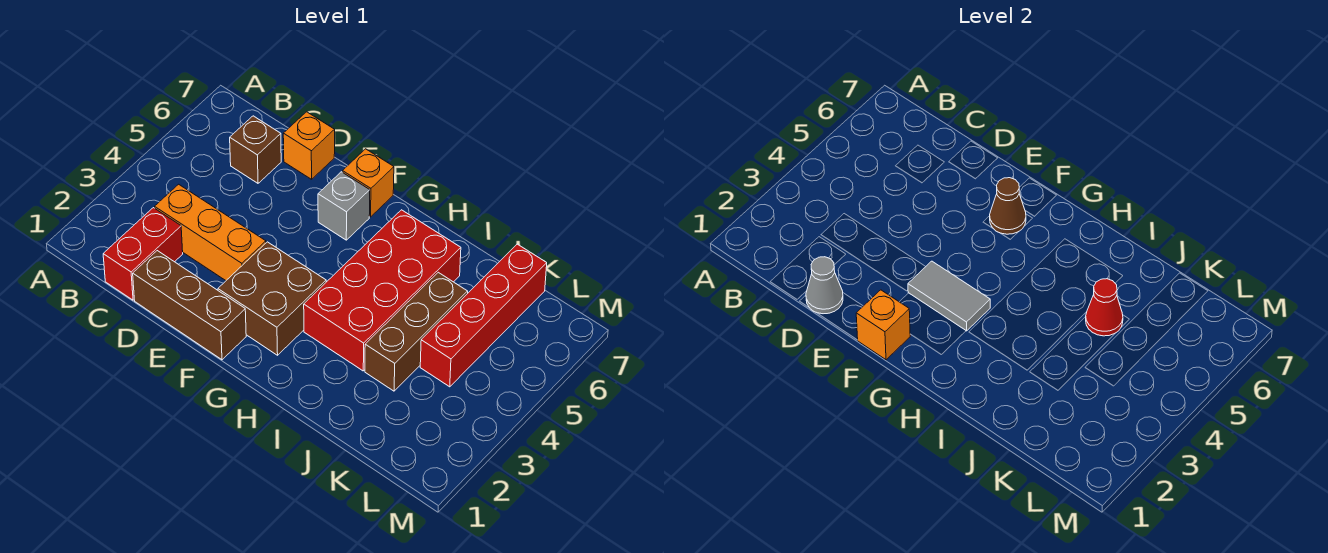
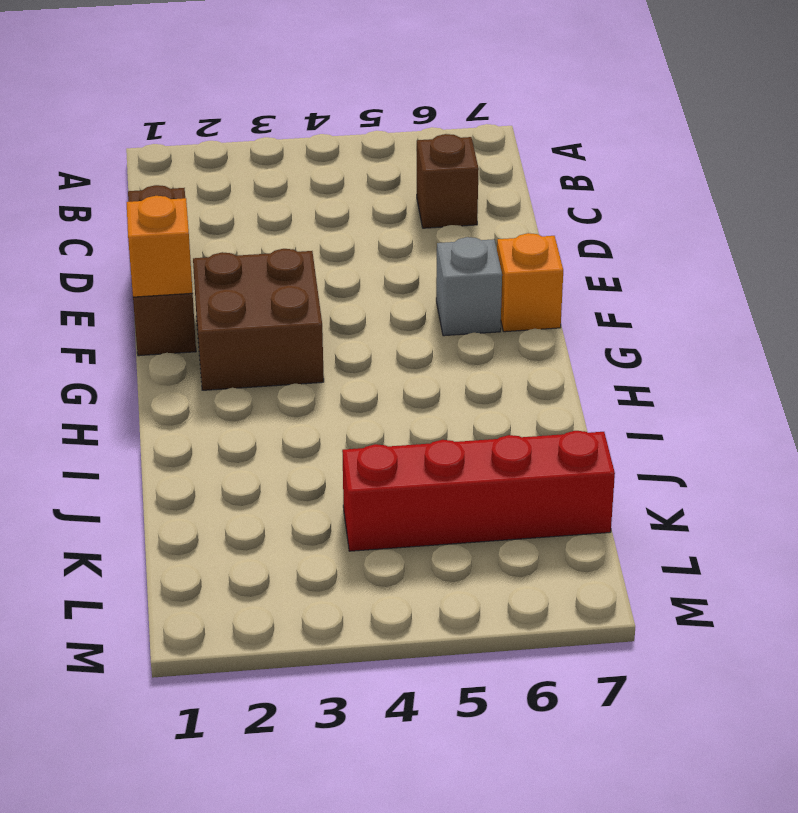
none -> red brick C1:C2 level 1
none -> orange brick C3:E3 level 1
none -> orange brick D7 level 1

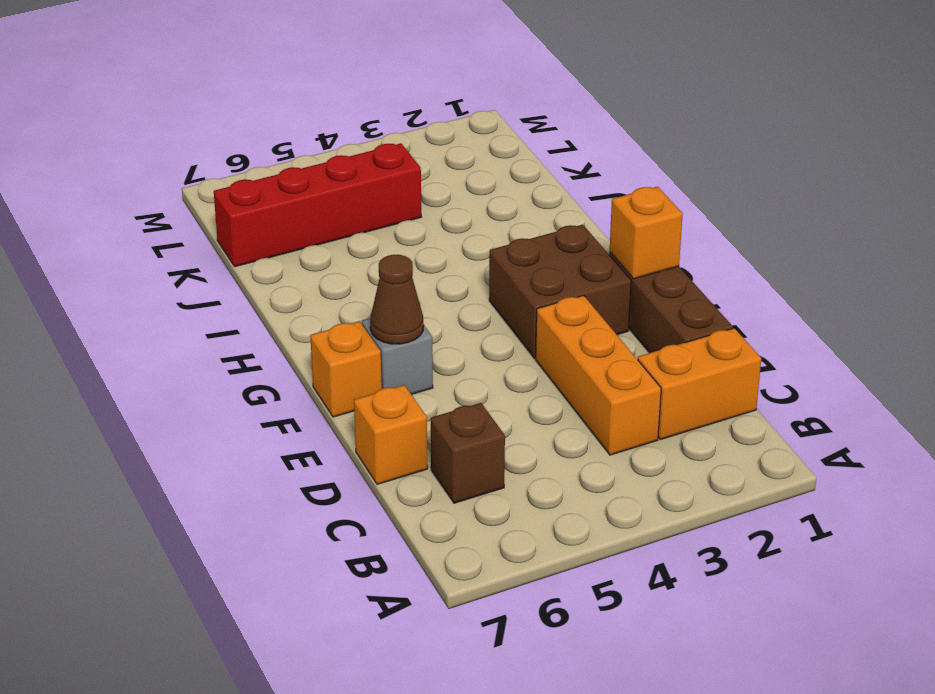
orange brick C1:C2 level 1 -> red brick C1:C2 level 1
none -> red brick H3:I6 level 1
none -> brown brick J3:J5 level 1
none -> grey cone D1 level 2

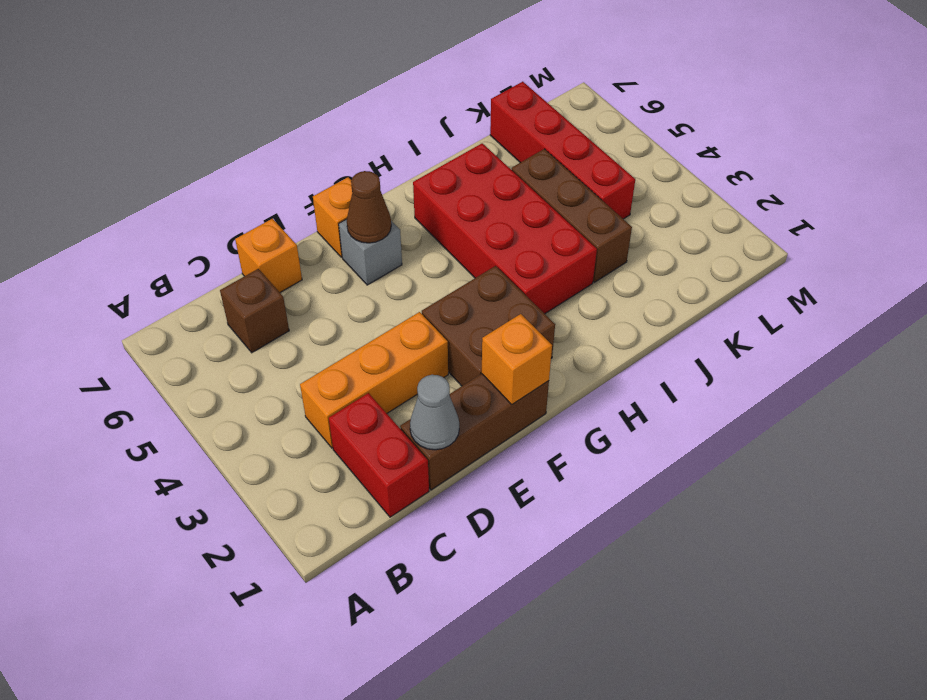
none -> grey tile F3:G3 level 2
none -> red cone J5 level 2

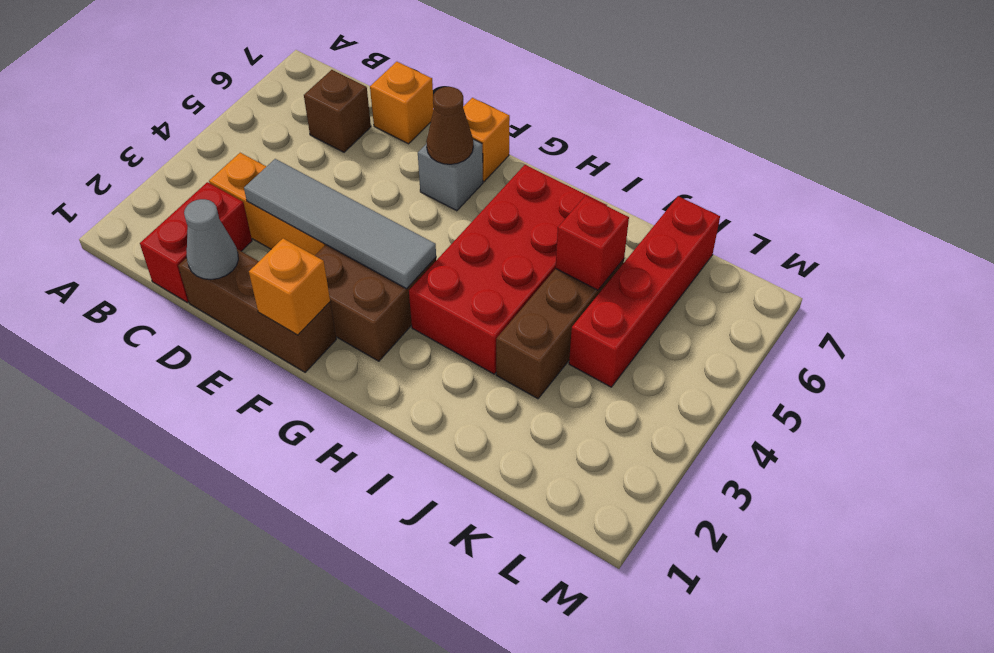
grey tile D3:G3 level 2 -> grey tile F3:G3 level 2
red brick J5 level 2 -> red cone J5 level 2

